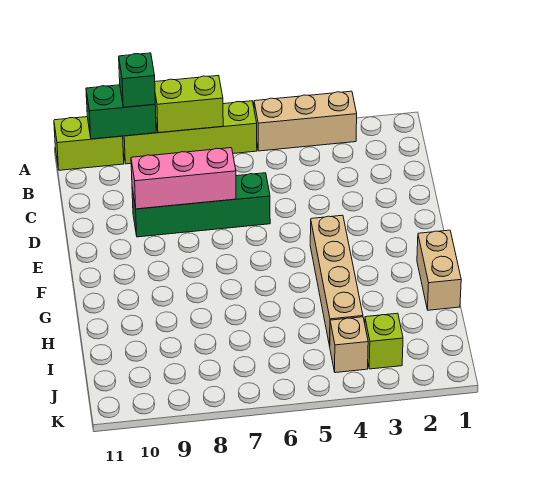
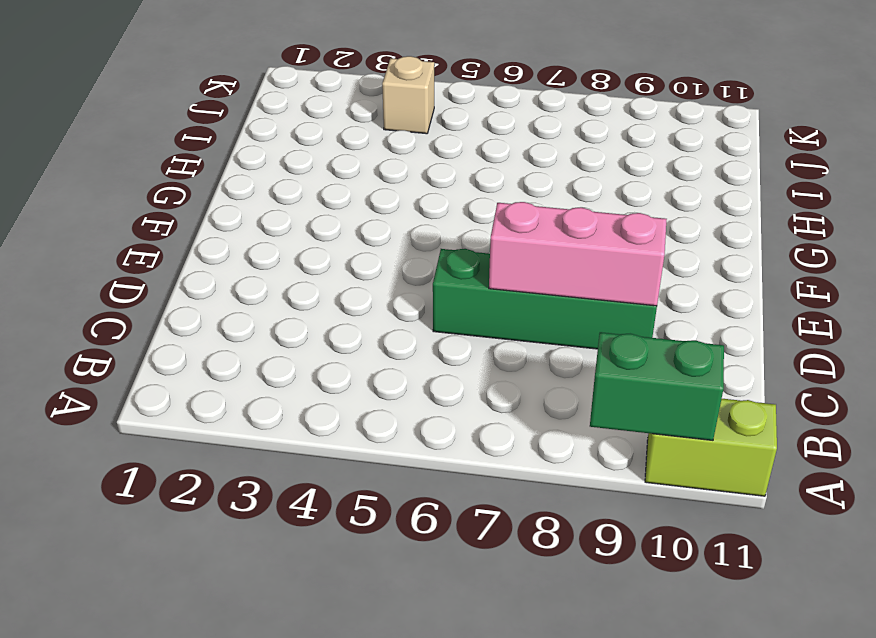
none -> tan brick A3:A5 level 1
none -> lime brick A6:A9 level 1
none -> tan brick F4:I4 level 1

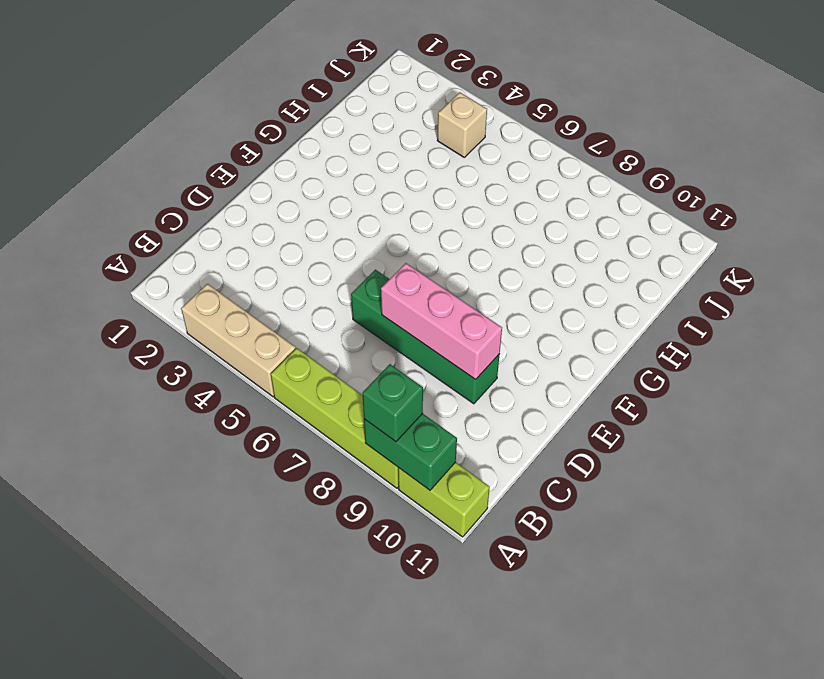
none -> tan brick F4:I4 level 1
none -> tan brick G1:H1 level 1
none -> lime brick J3 level 1

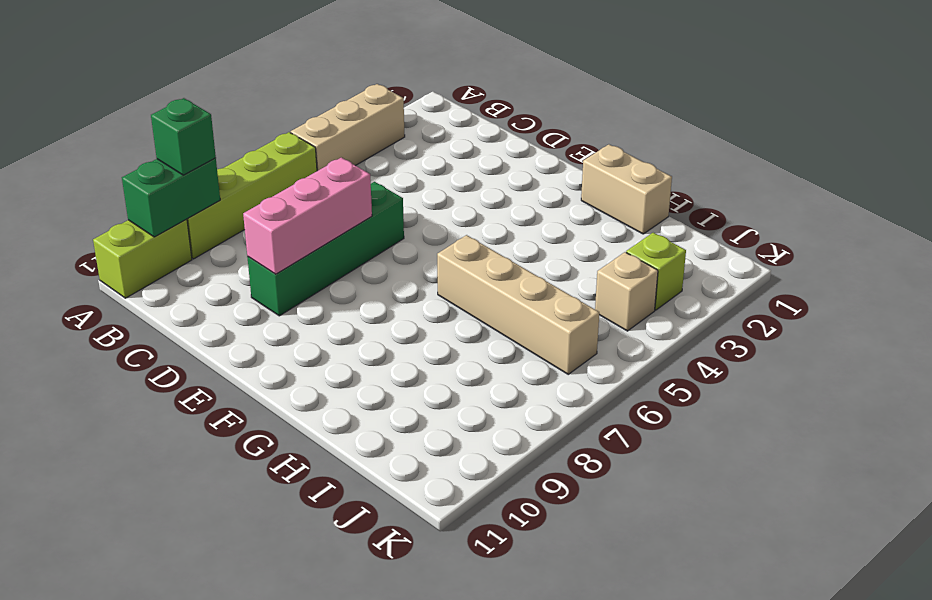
tan brick G6:J6 level 1 -> tan brick F4:I4 level 1
none -> lime brick A7:A8 level 2

